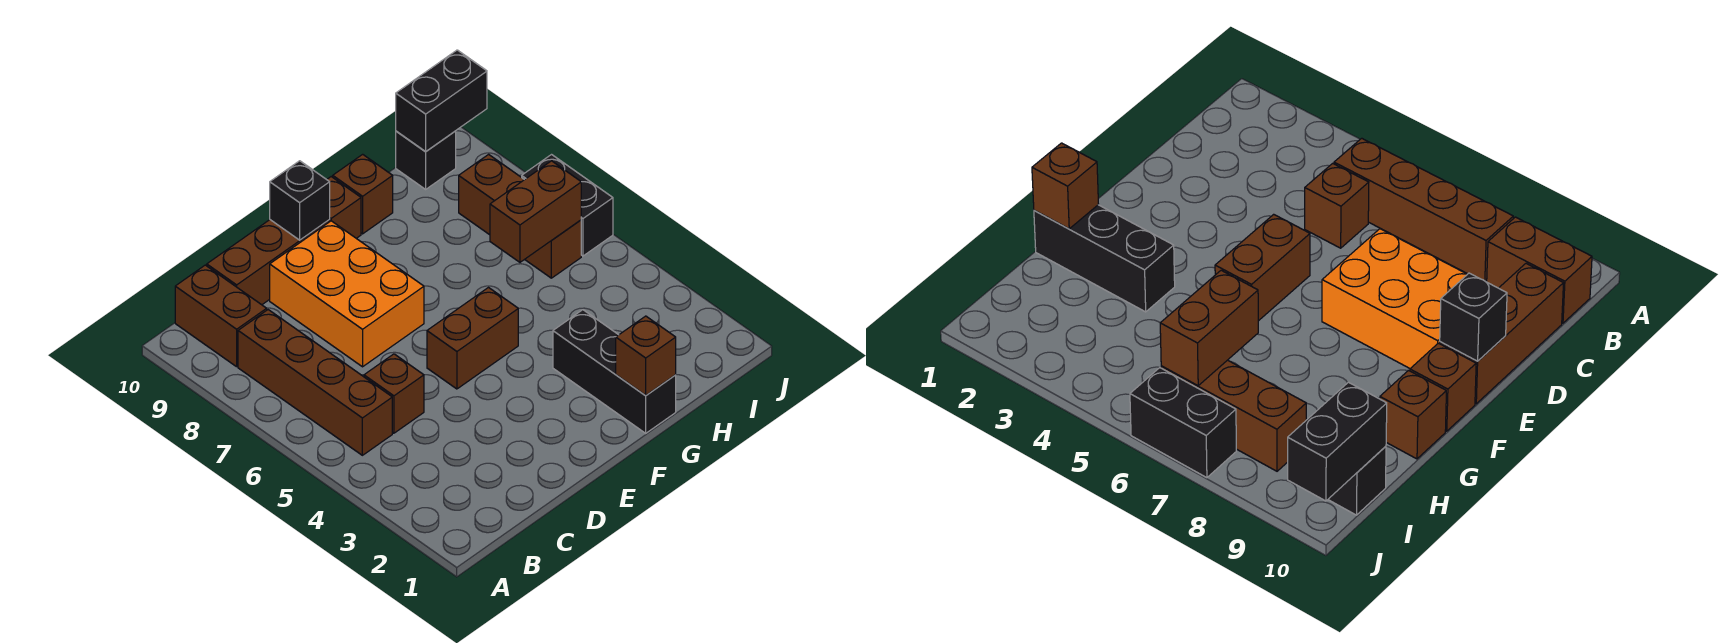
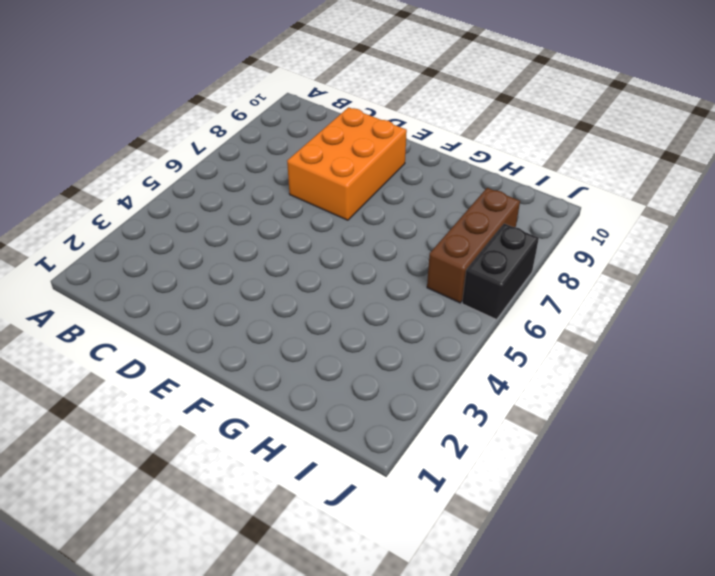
none -> brown brick B5:B8 level 1
none -> brown brick B9:B10 level 1
none -> brown brick C5 level 1

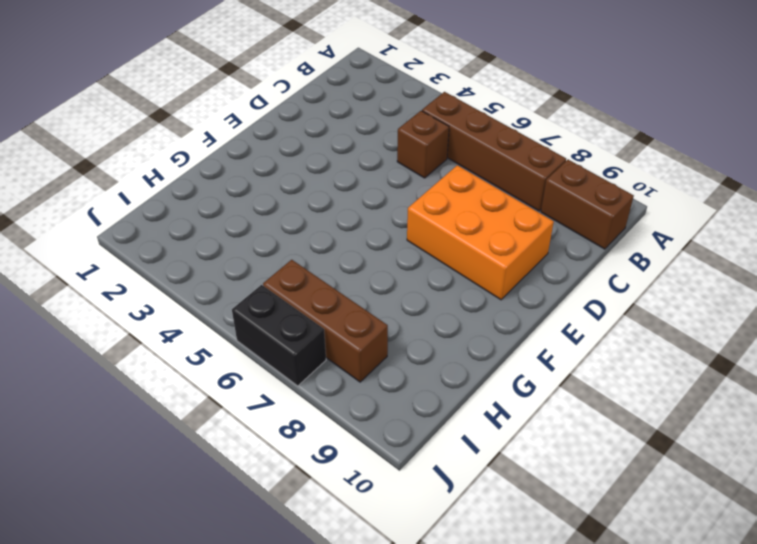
none -> brown brick C10:E10 level 1
none -> brown brick E5:F5 level 1
none -> brown brick F10 level 1

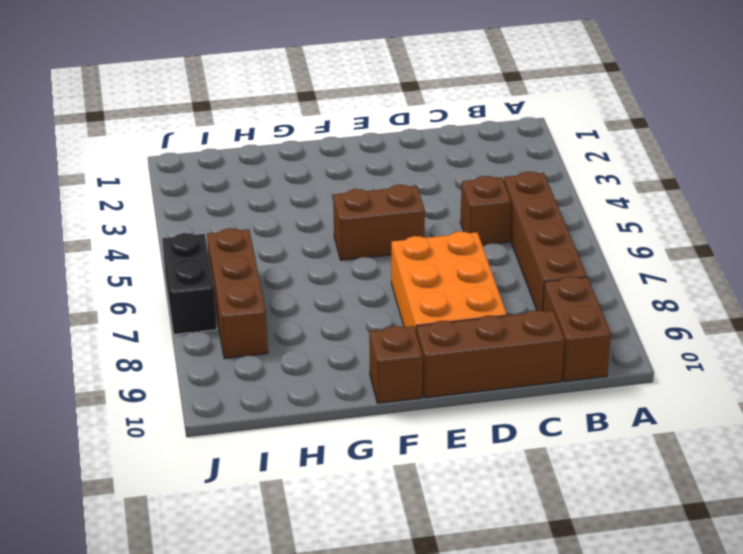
none -> black brick G1:G3 level 1
none -> brown brick G10 level 1
none -> black brick I10 level 1

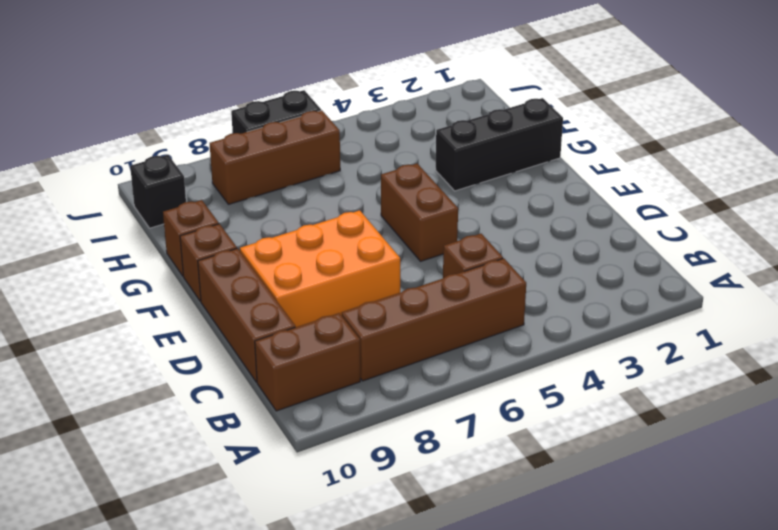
none -> black brick E10 level 2
none -> brown brick G1 level 2
none -> brown brick H6:I6 level 2

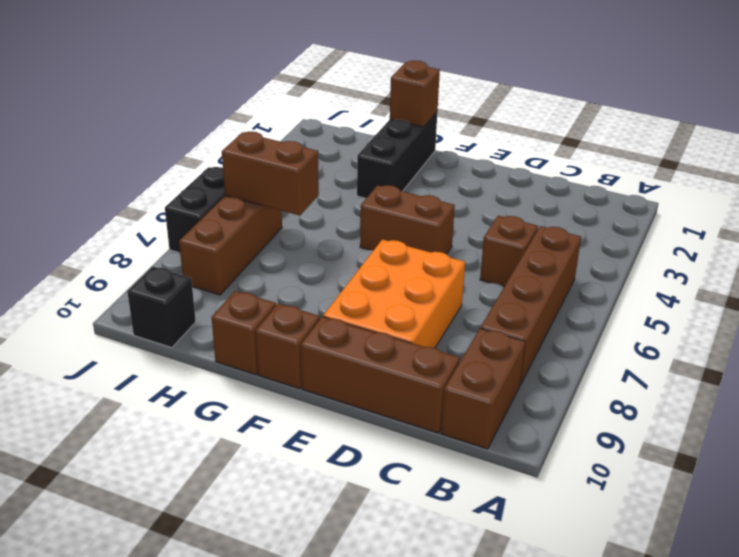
none -> black brick E10 level 2
none -> black brick I10:J10 level 2

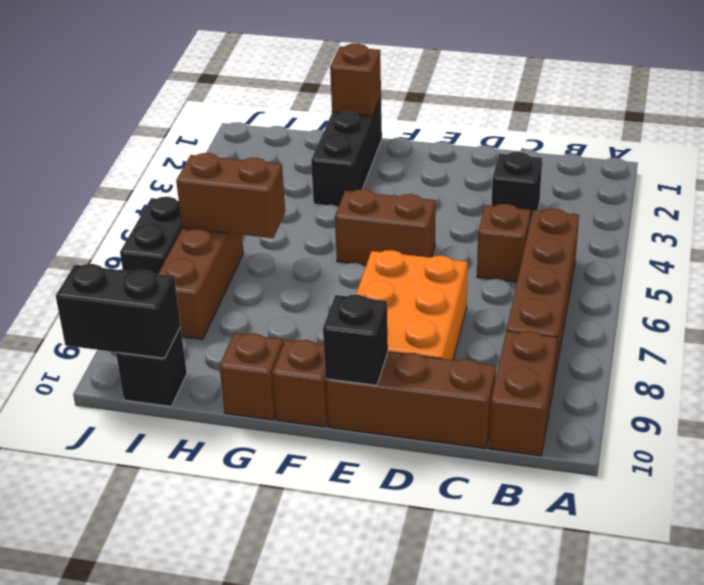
black brick C3 level 1 -> none

